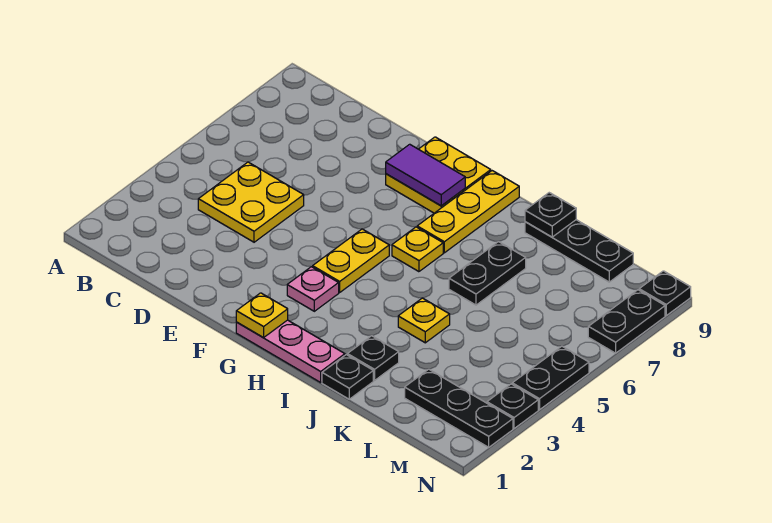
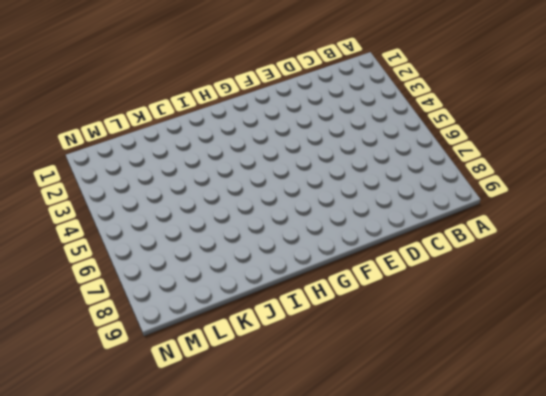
none -> yellow plate C4:D5 level 1
none -> yellow plate F8:G9 level 1
none -> pink plate G1:I1 level 1

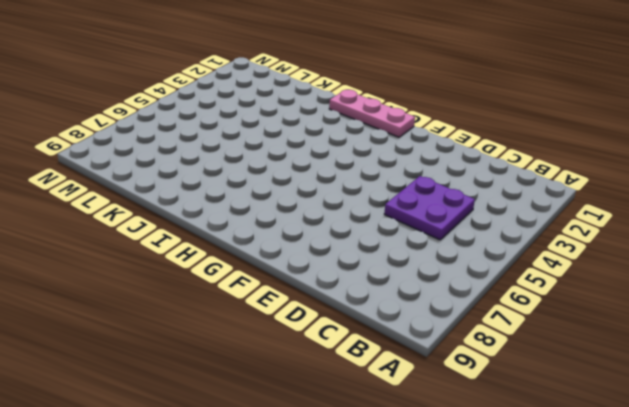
purple plate C4:D5 level 1 -> yellow plate C4:D5 level 1
none -> yellow plate F8:G9 level 1
none -> pink plate G3 level 1
none -> yellow plate G4:G5 level 1

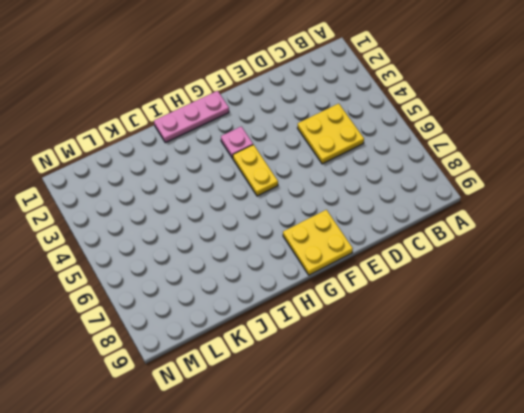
none -> yellow plate H6 level 1
none -> yellow plate H7:H9 level 1
none -> black plate J1 level 1

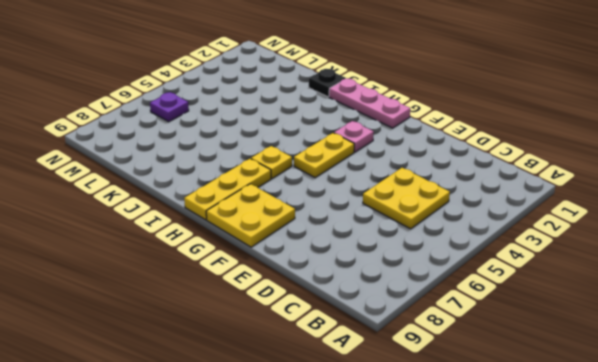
purple plate M6 level 1 -> none
none -> black plate J2 level 1
none -> yellow plate J4 level 1
none -> black plate J6:J7 level 1

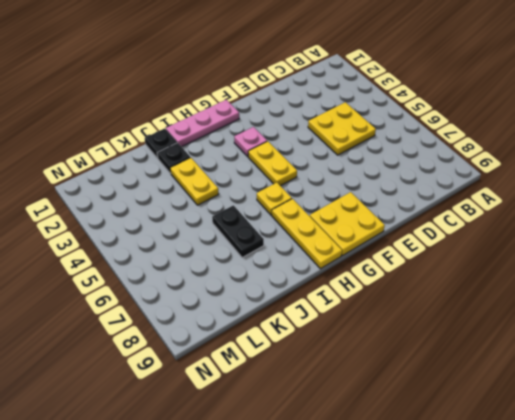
yellow plate J3:J4 level 1 -> yellow plate J4 level 1
none -> black plate J9:L9 level 1
none -> black plate L2:N2 level 1
none -> black plate N3 level 1

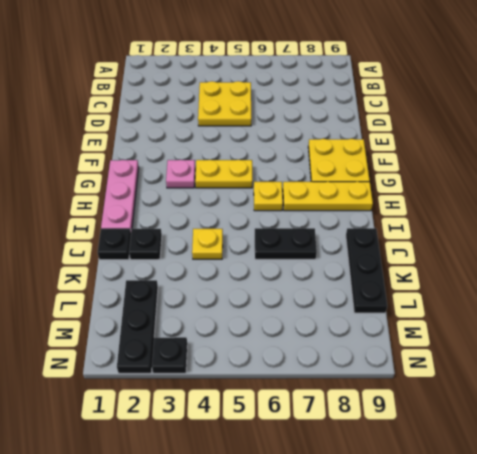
none -> black plate N4:N5 level 1
none -> black plate N7:N8 level 1
none -> black plate N9 level 1

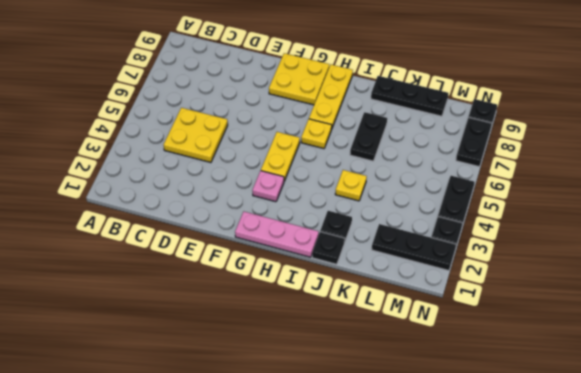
none -> purple tile F8:G8 level 2
none -> yellow plate G1 level 2
none -> black plate J9 level 2

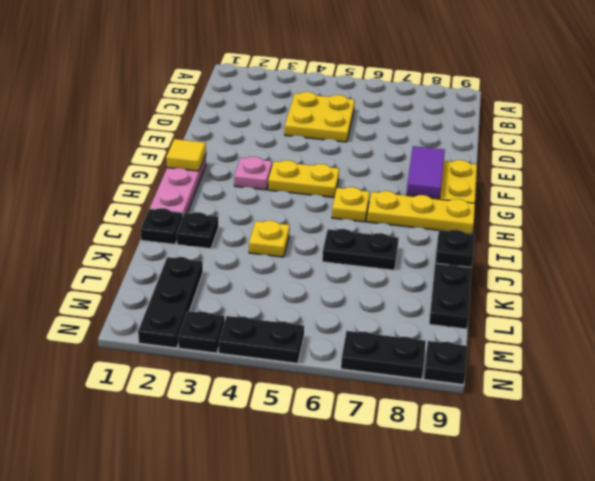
yellow tile G1 level 2 -> yellow plate G1 level 2

